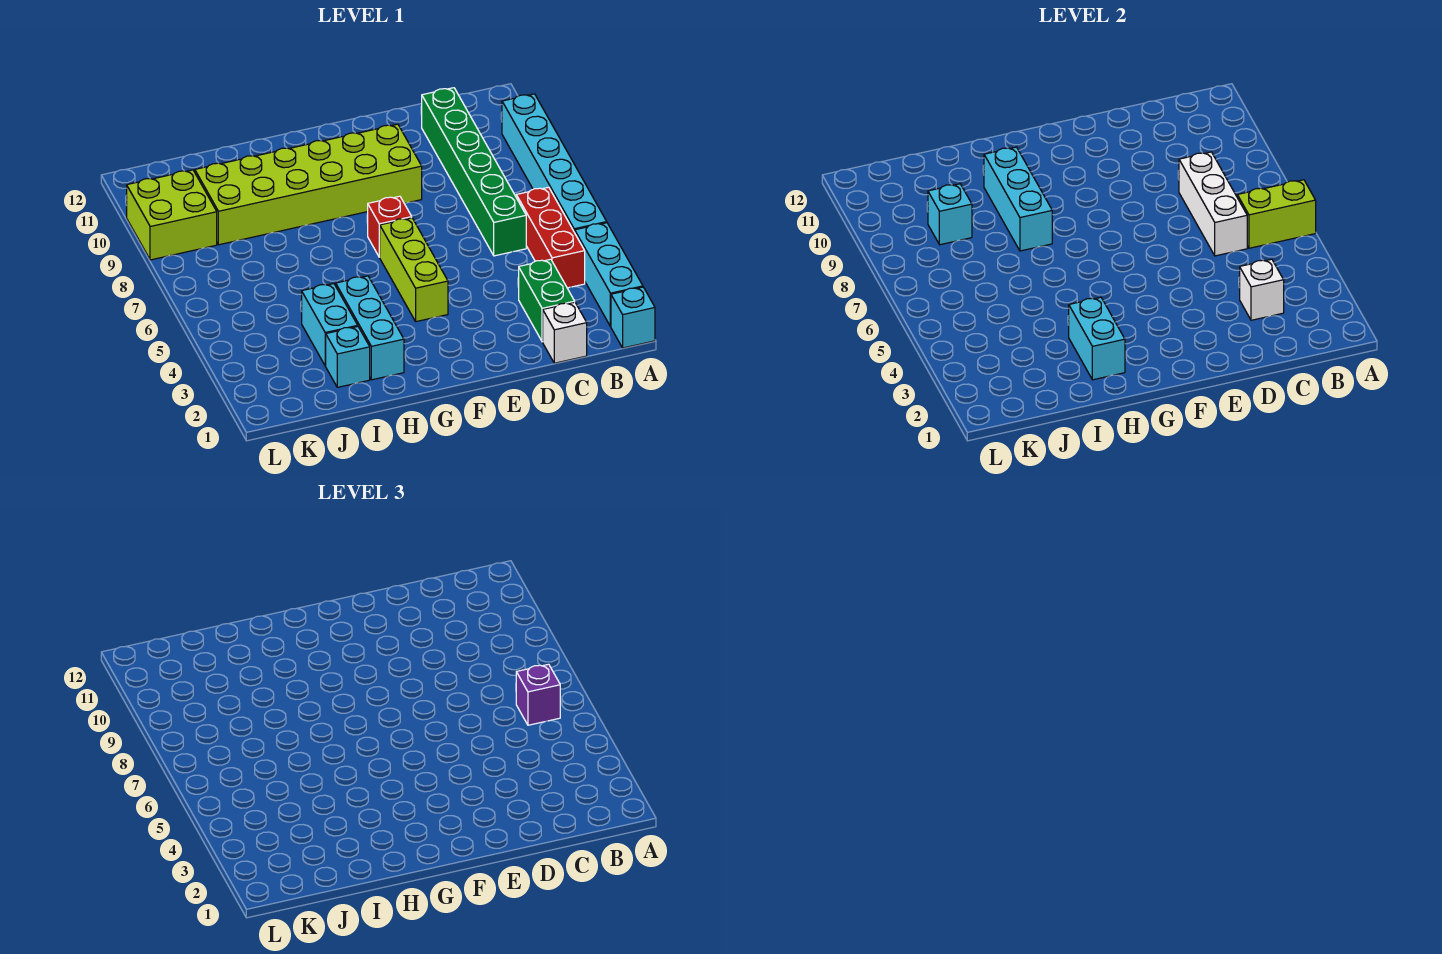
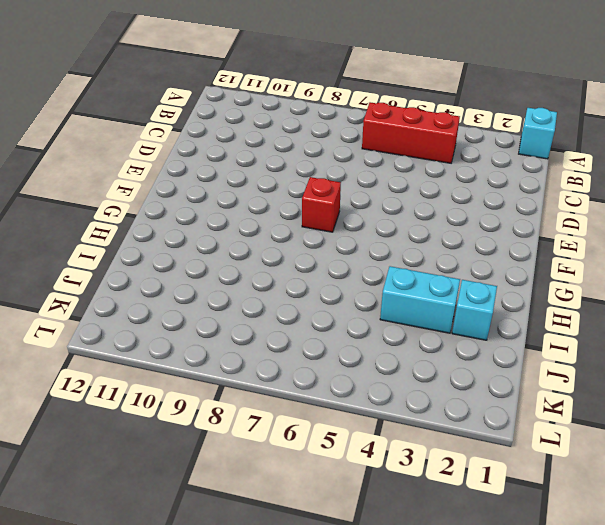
none -> cyan brick A2:A4 level 1
none -> cyan brick A5:A10 level 1
none -> white brick C1 level 1

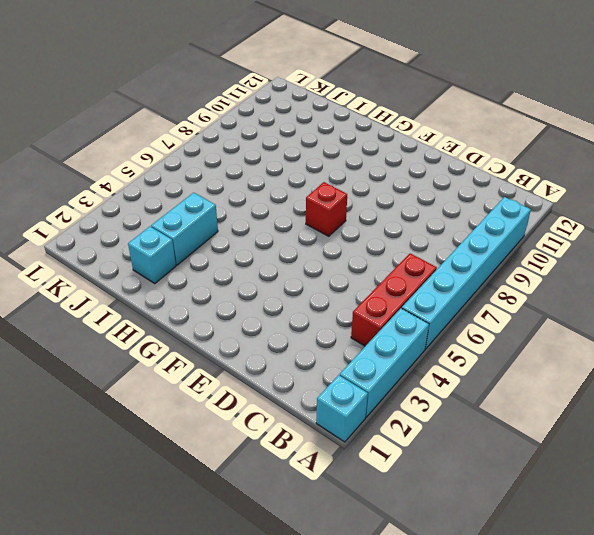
none -> white brick C1 level 1
none -> green brick C2:C3 level 1
none -> green brick C6:C11 level 1

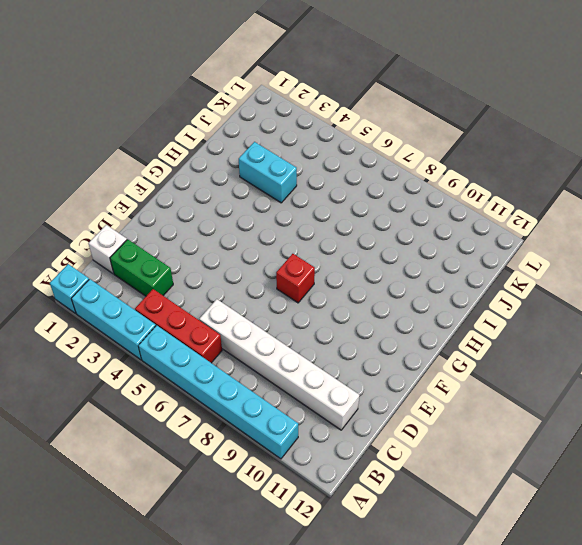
white brick C6:C11 level 1 -> green brick C6:C11 level 1
none -> lime brick E9:J10 level 1
none -> lime brick F4:F6 level 1
none -> cyan brick H2:H4 level 1

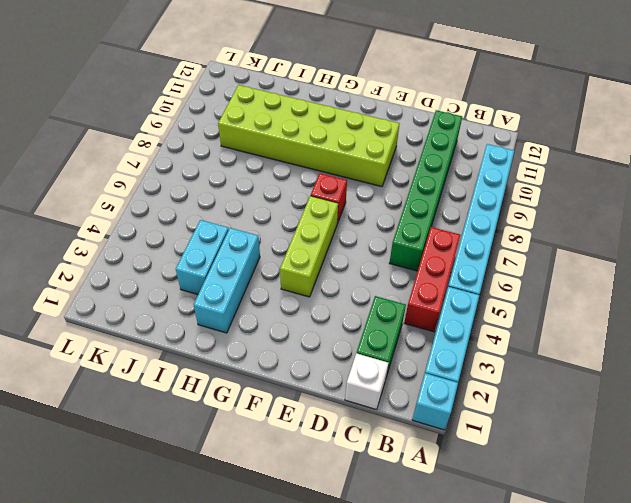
none -> cyan brick I2 level 1
none -> lime brick K9:L10 level 1
none -> lime brick A6:B6 level 2

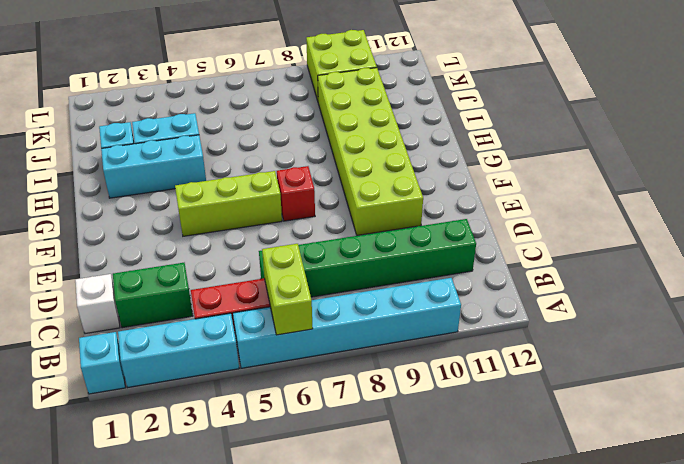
none -> white brick C3 level 2
none -> white brick C6:C8 level 2
none -> cyan brick H2:H3 level 2

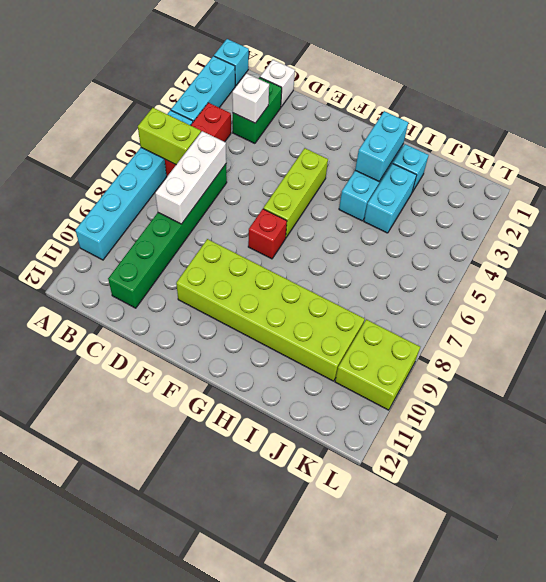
none -> cyan brick H8:H10 level 2
none -> cyan brick J9 level 2
none -> purple brick B6 level 3

